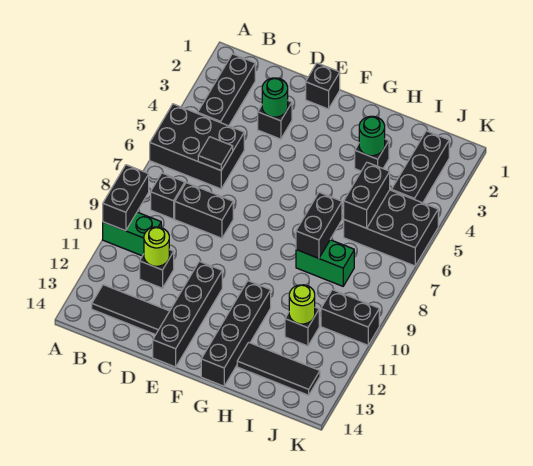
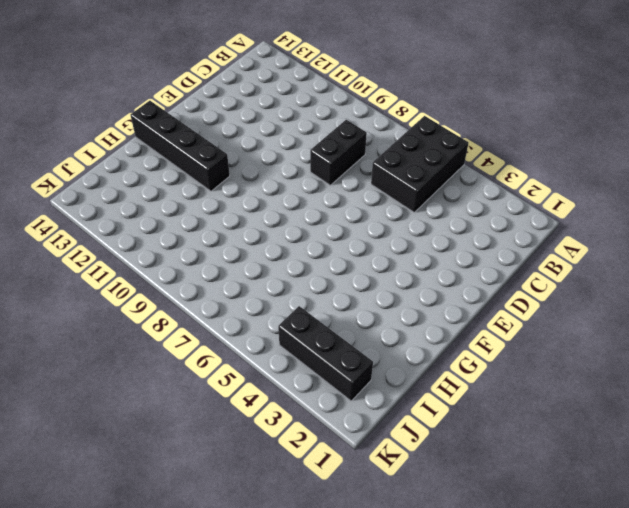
none -> green brick A10:B10 level 1
none -> black brick B2:B4 level 1
none -> black brick B8 level 1

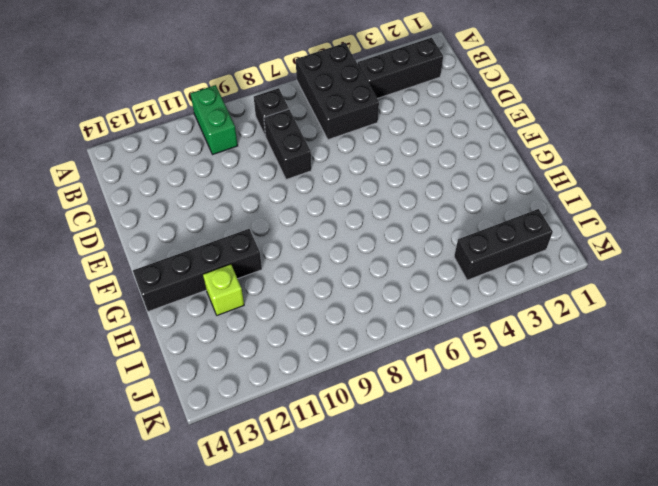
lime brick H12 level 1 -> none
none -> black tile B13:D13 level 1
none -> black brick C11 level 1
none -> black brick D3 level 1

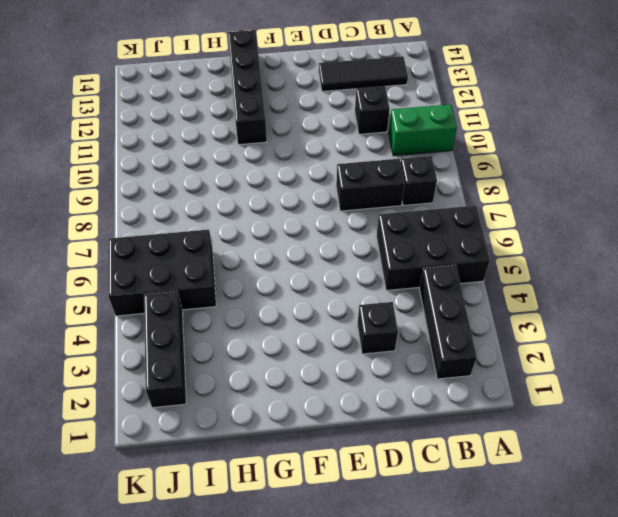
none -> black brick E1 level 1
none -> black brick E11:E14 level 1
none -> black brick H3 level 1

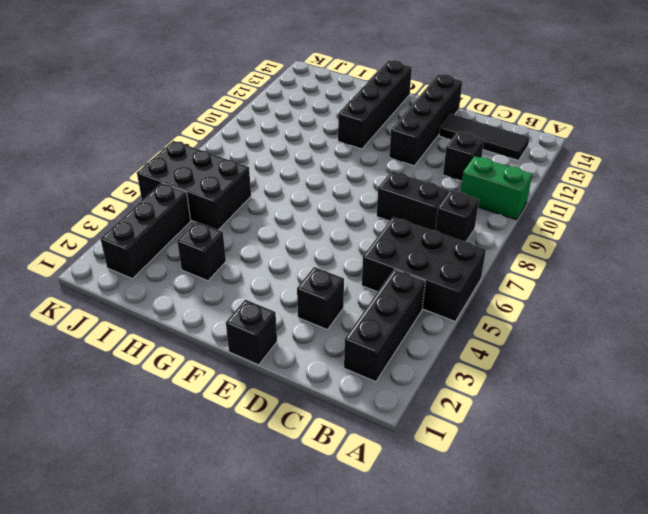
none -> green brick H8:I8 level 1
none -> black tile H13:J13 level 1
none -> black brick I11 level 1

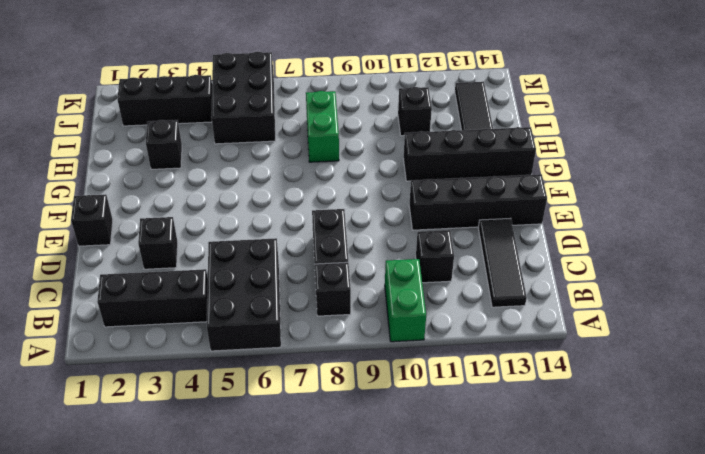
none -> black brick J10:K10 level 1
none -> black brick A9:A10 level 2
none -> black tile C6 level 2

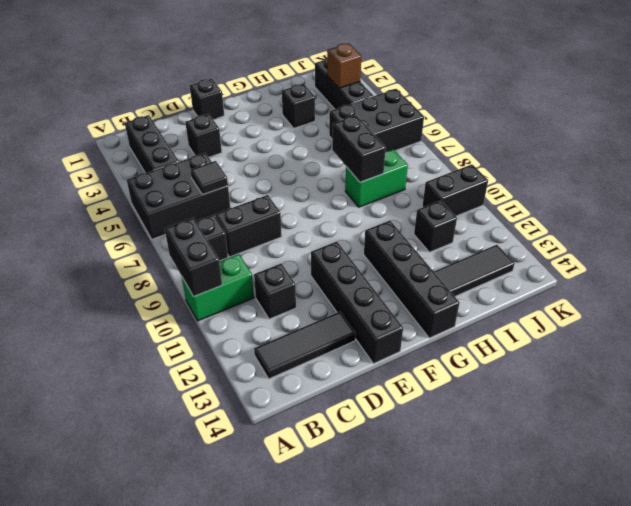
brown brick J3 level 2 -> none
none -> lime round brick C11 level 2
none -> green round brick D3 level 2
none -> green round brick H3 level 2

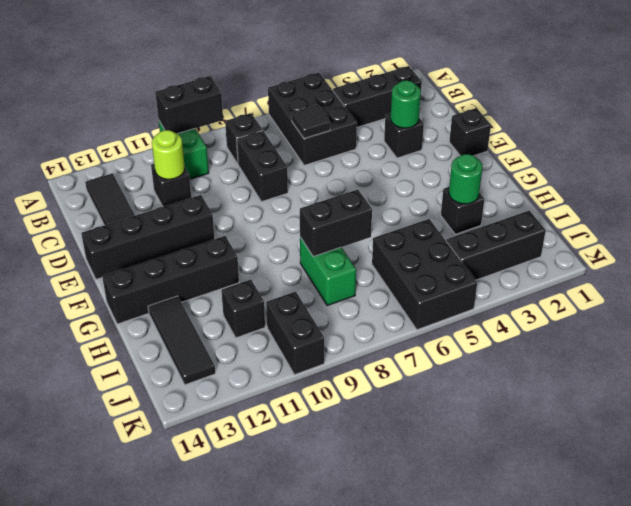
none -> black brick I5:I6 level 2
none -> lime round brick I11 level 2

